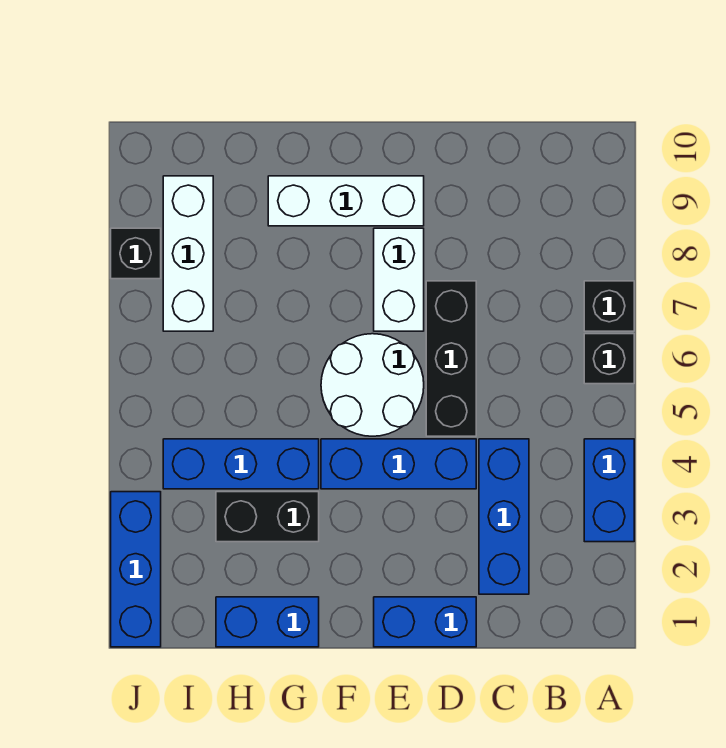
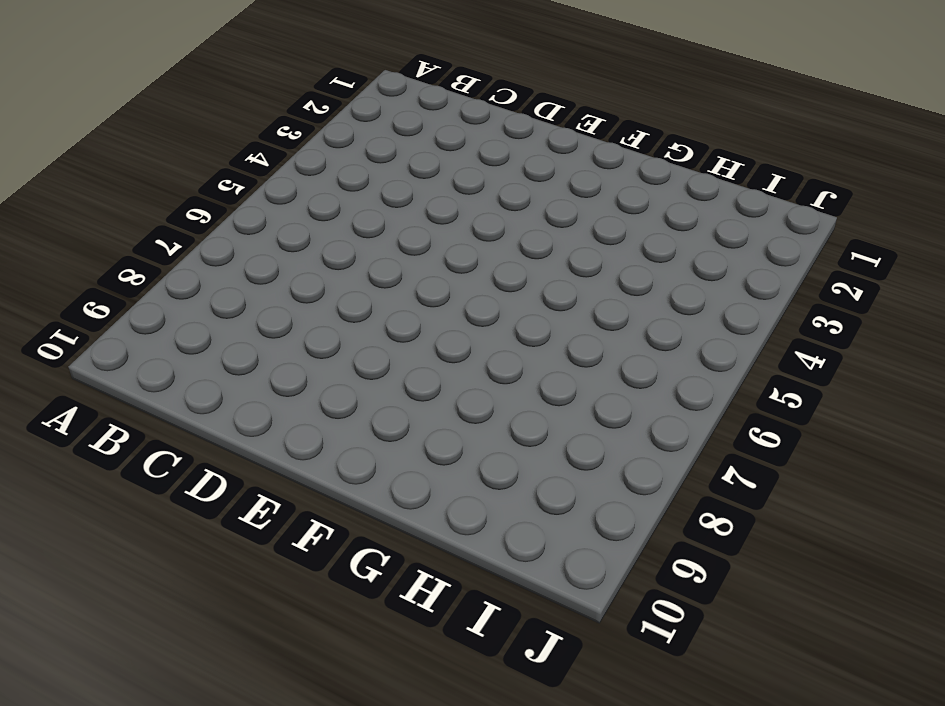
none -> blue brick A3:A4 level 1
none -> black brick A6 level 1
none -> black brick A7 level 1

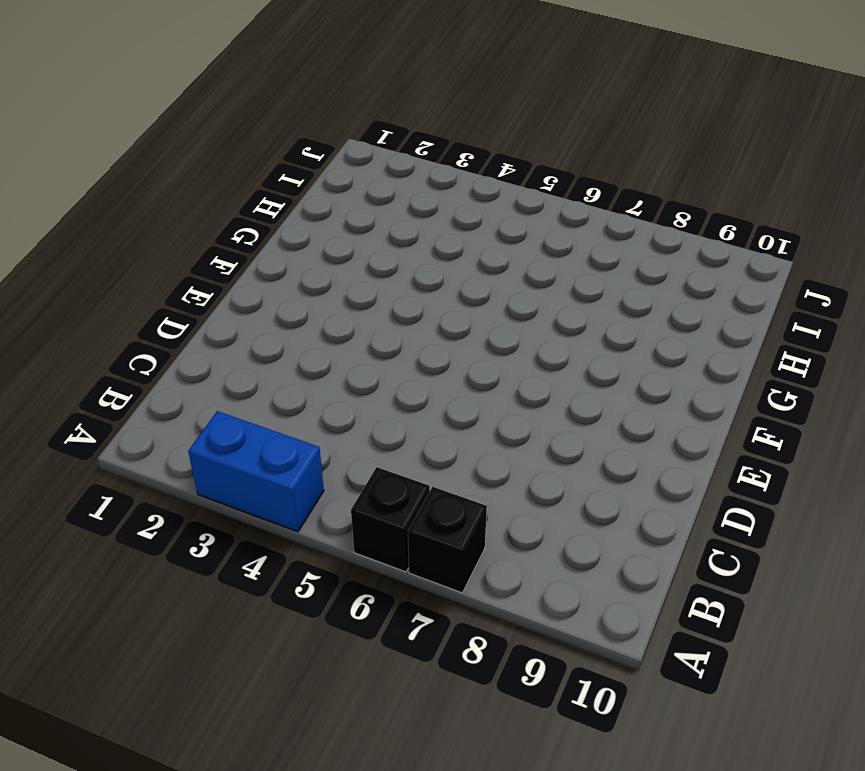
none -> blue brick C2:C4 level 1
none -> blue brick D1:E1 level 1
none -> blue brick D4:F4 level 1

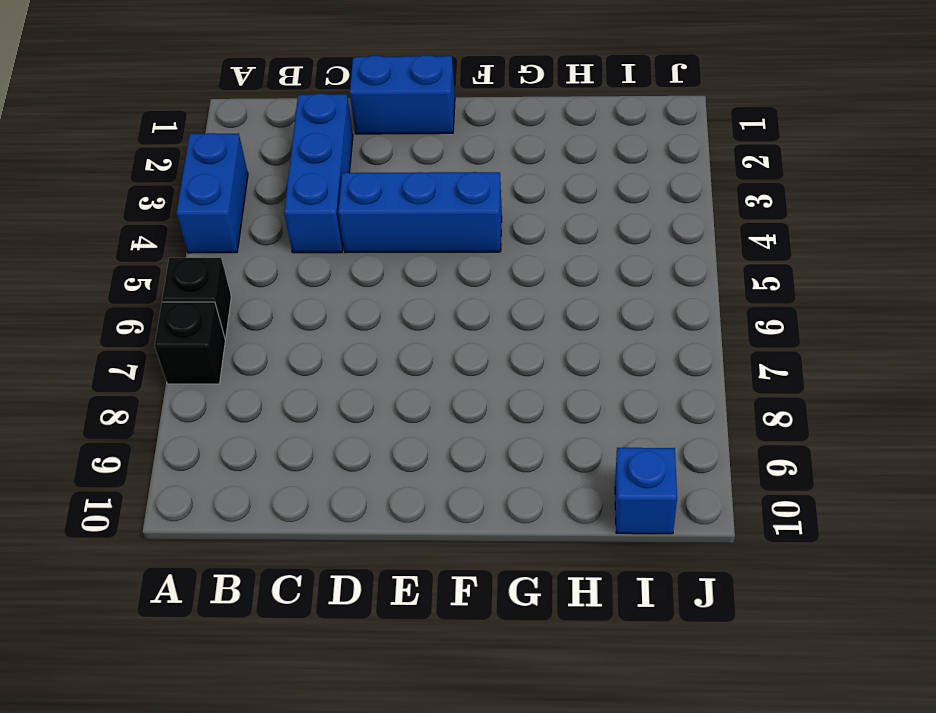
blue brick I10 level 1 -> none
none -> black brick D5:D7 level 1
none -> white round brick E5:F6 level 1
none -> white brick E7:E8 level 1

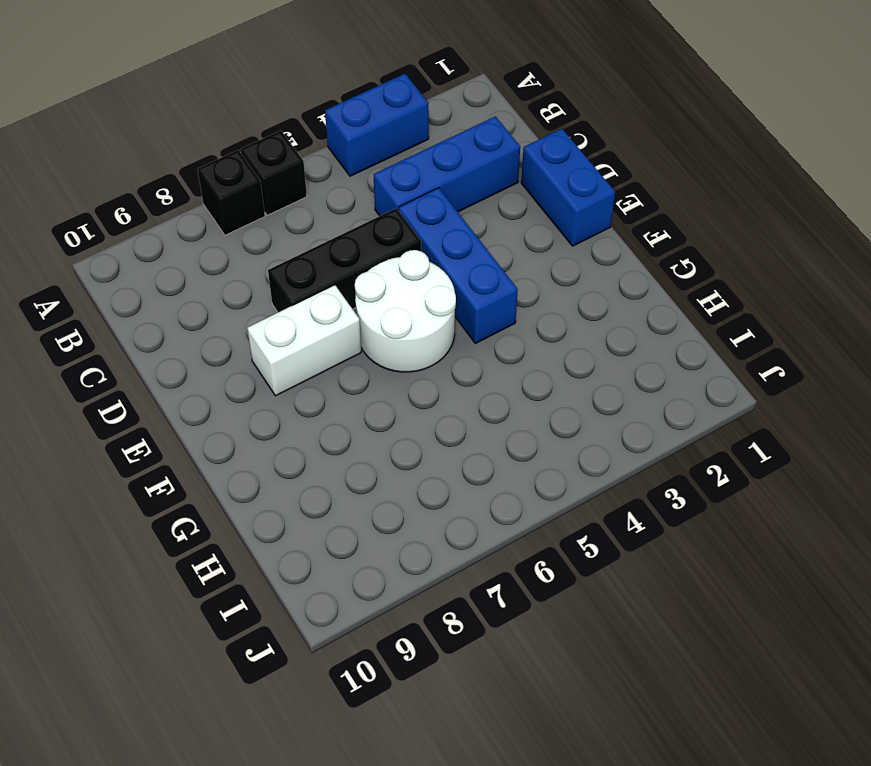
none -> white brick E9:G9 level 1
none -> blue brick G1:H1 level 1
none -> black brick G3:H3 level 1

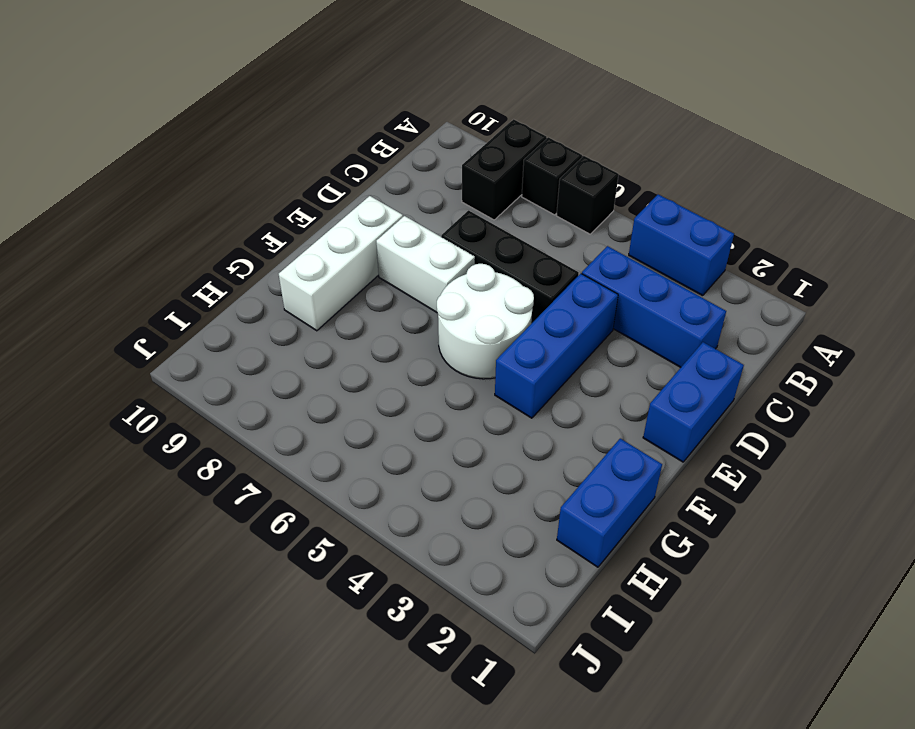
black brick A8:B8 level 1 -> black brick G3:H3 level 1
none -> blue brick G4:I4 level 1
none -> white brick I7:I9 level 1
none -> blue brick J1:J3 level 1

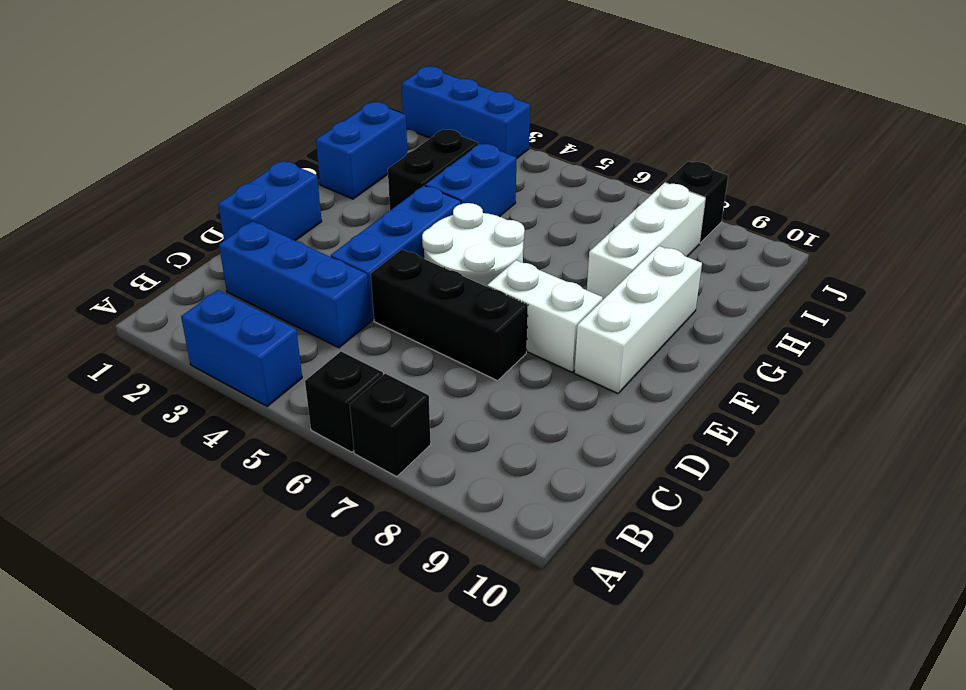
blue brick G4:H4 level 1 -> blue brick G4:I4 level 1
white brick G8:I8 level 1 -> white brick I7:I9 level 1

